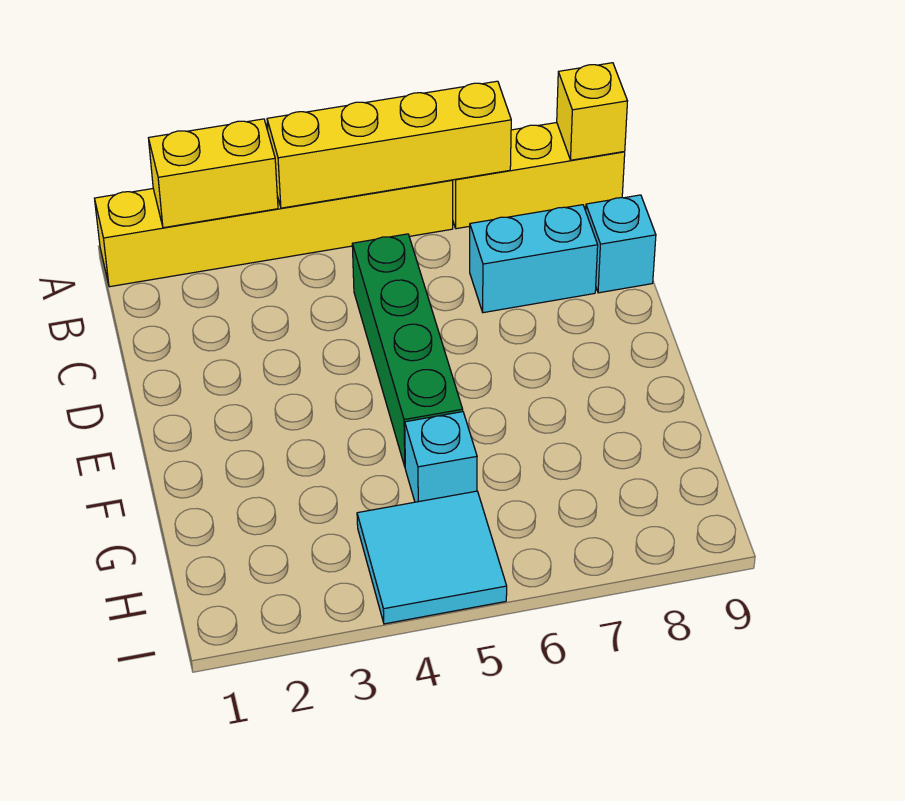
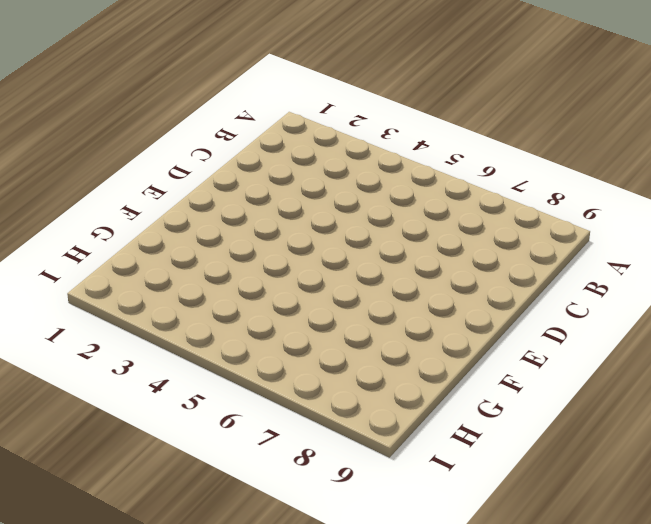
none -> yellow brick A1:A6 level 1
none -> yellow brick A7:A9 level 1

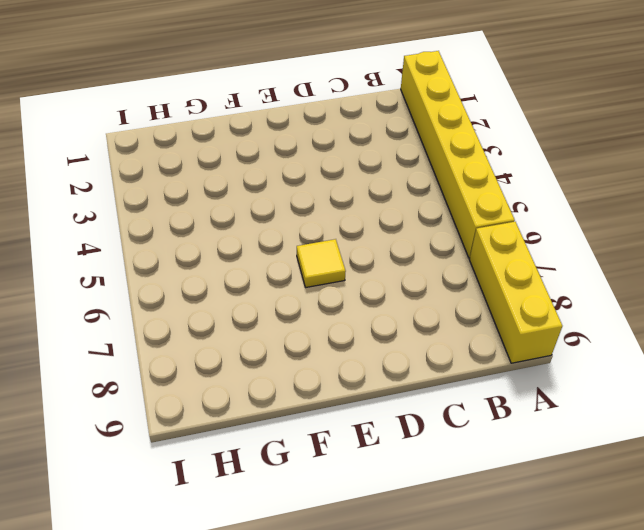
yellow tile E6 level 1 -> none
none -> green brick C5:F5 level 1
none -> cyan brick C7:C8 level 1

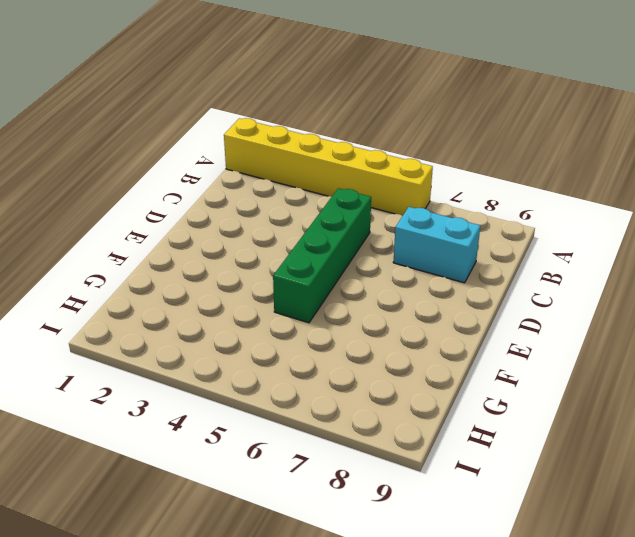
none -> yellow brick A7:A9 level 1
none -> cyan brick C9 level 1

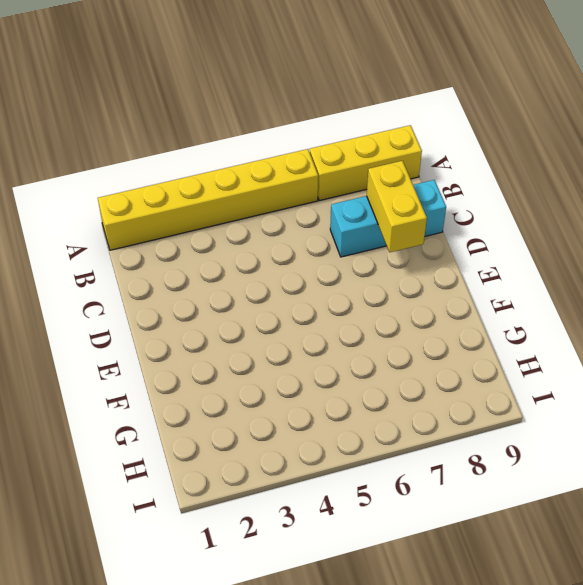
yellow brick C8:D8 level 2 -> yellow brick A2:A3 level 2
none -> green brick C5:F5 level 1
none -> cyan brick G5 level 1

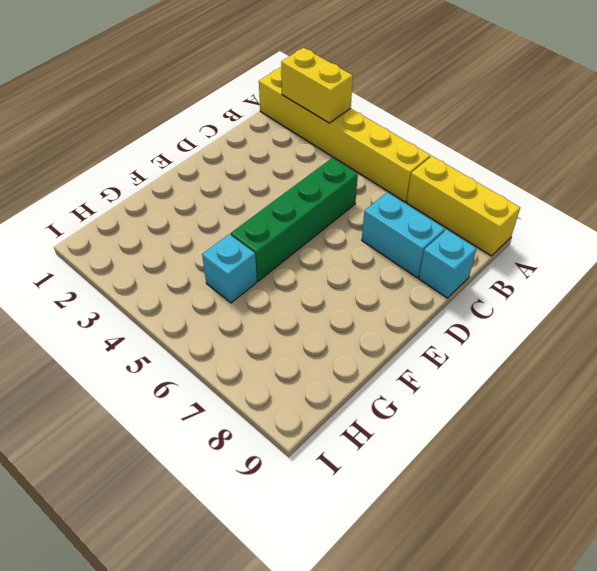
none -> cyan tile H4:I5 level 1
none -> yellow brick A4:A7 level 2

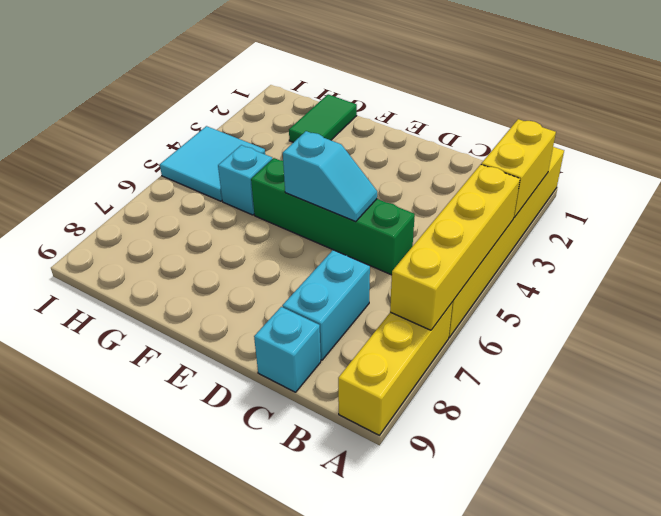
cyan slope D5:E5 level 2 top E -> none
green tile G1:G2 level 1 -> none
none -> yellow brick A9 level 2

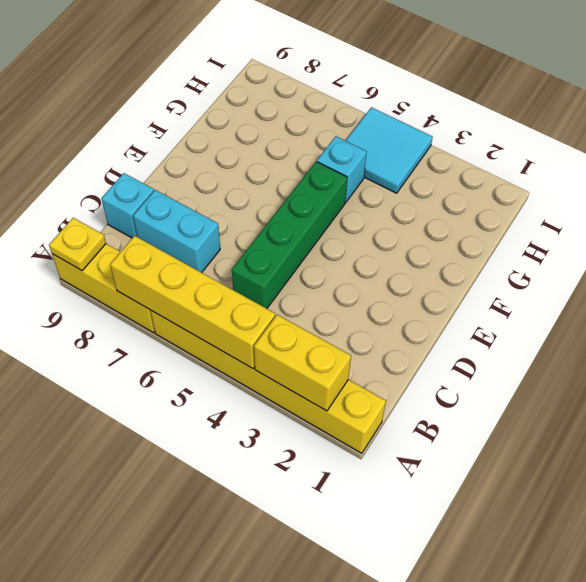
yellow plate A9 level 2 -> yellow brick A9 level 2

